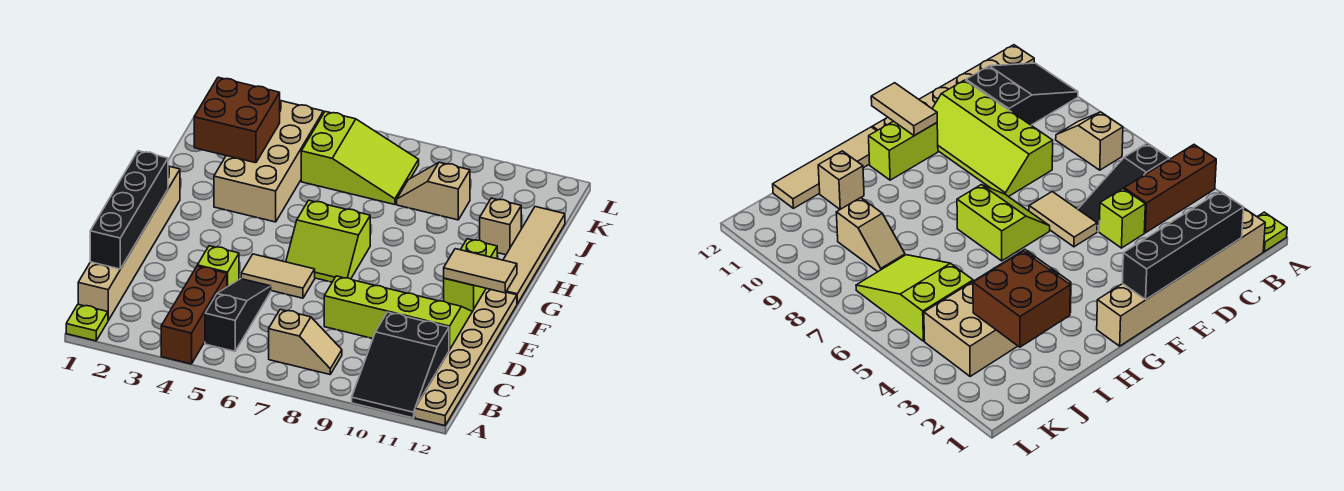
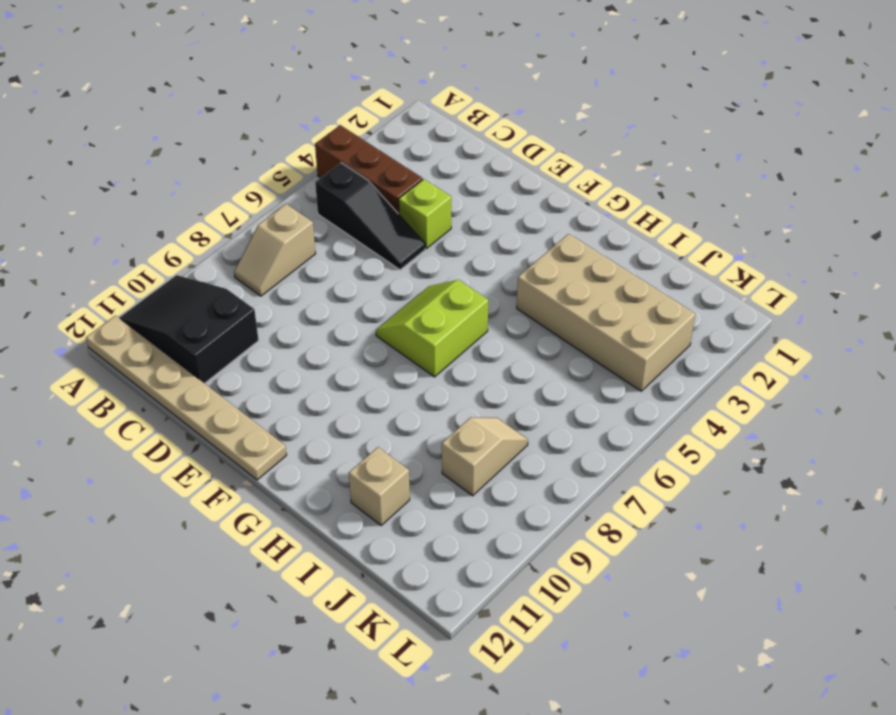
none -> lime plate A1 level 1
none -> tan brick B1:G1 level 1
none -> lime slope D8:E11 level 1 top D

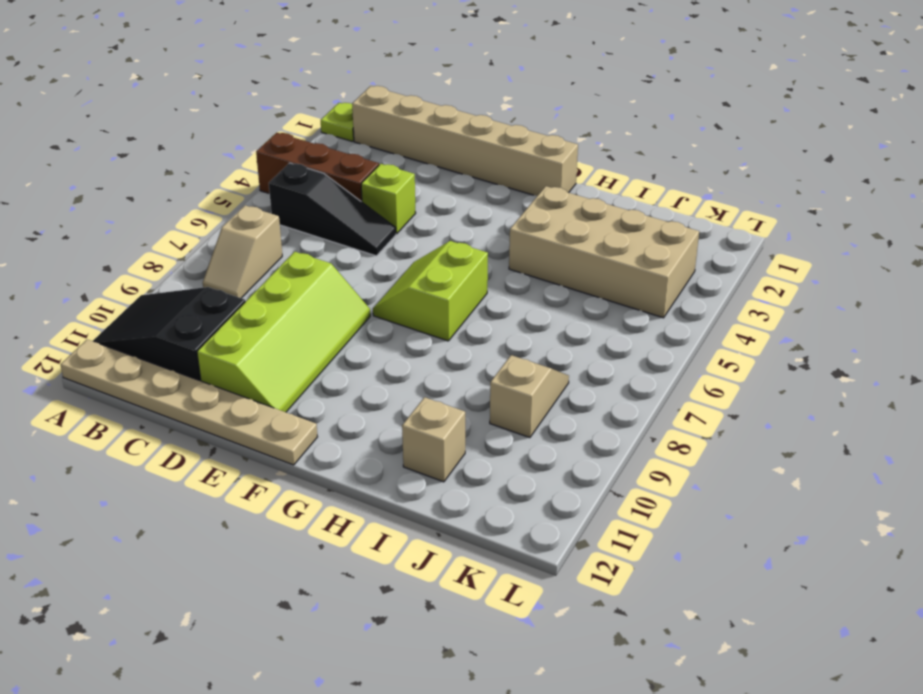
none -> tan tile E5:E6 level 1
none -> lime brick F11:G11 level 1
none -> tan tile G12:J12 level 1

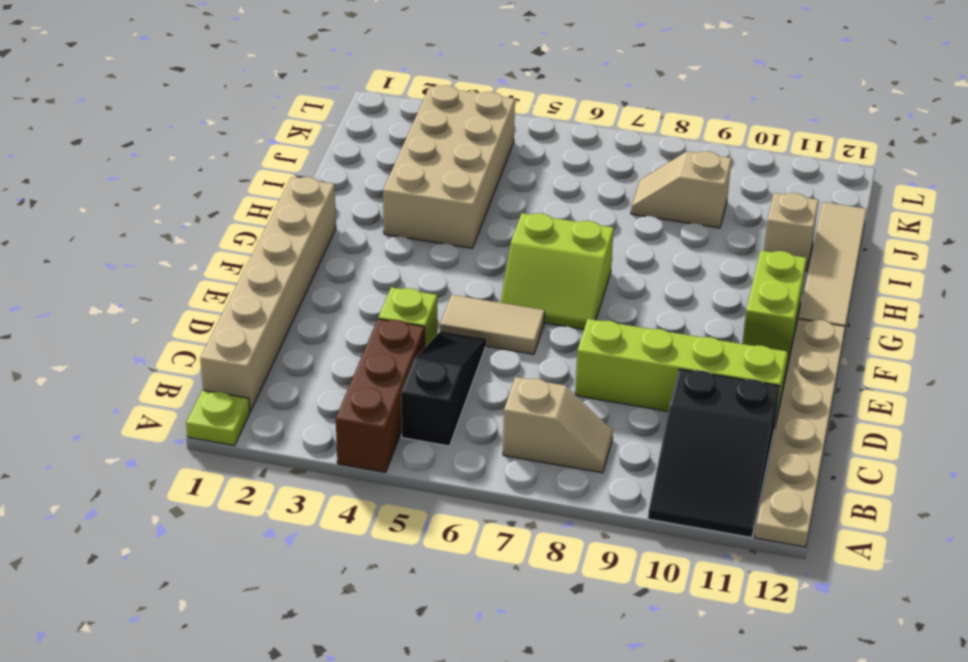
none -> lime slope J5:K7 level 1 top 5
none -> black brick C1:F1 level 2
none -> tan tile F11:F12 level 2

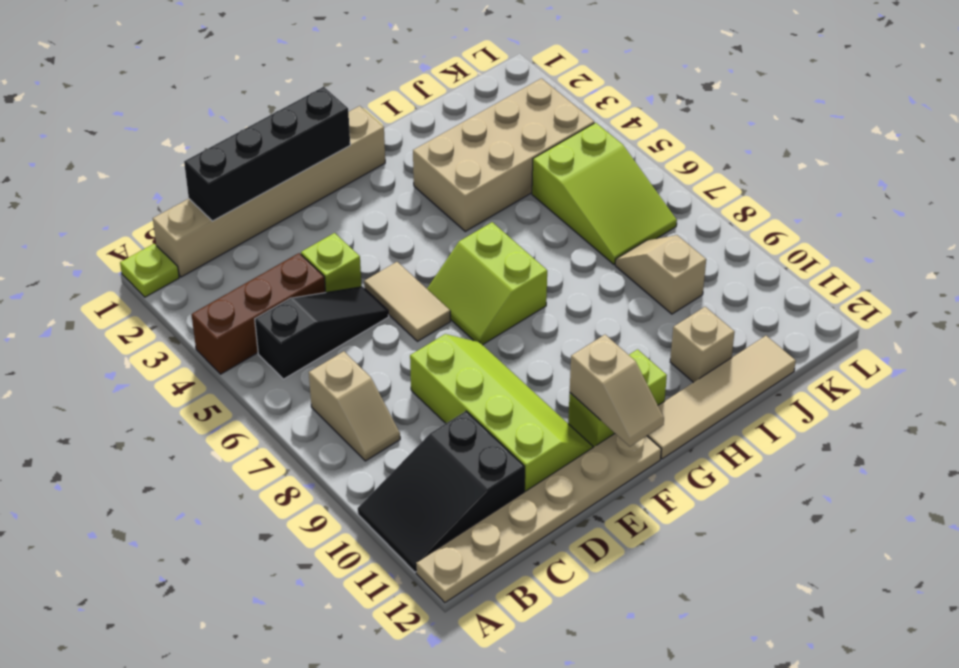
tan slope F11:F12 level 2 top 11 -> tan tile F11:F12 level 2
none -> brown brick I2:J3 level 2

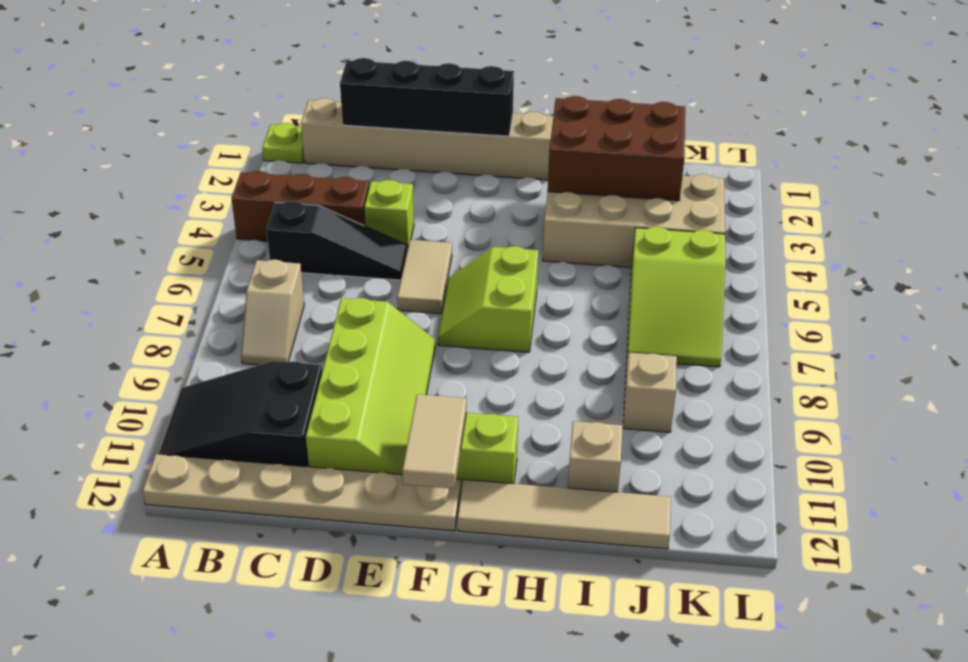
brown brick H2:J3 level 2 -> brown brick I2:J3 level 2

